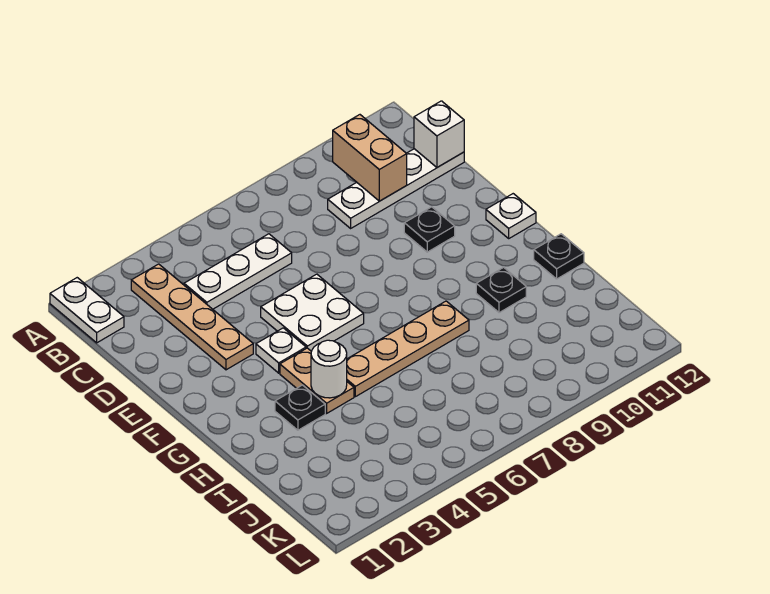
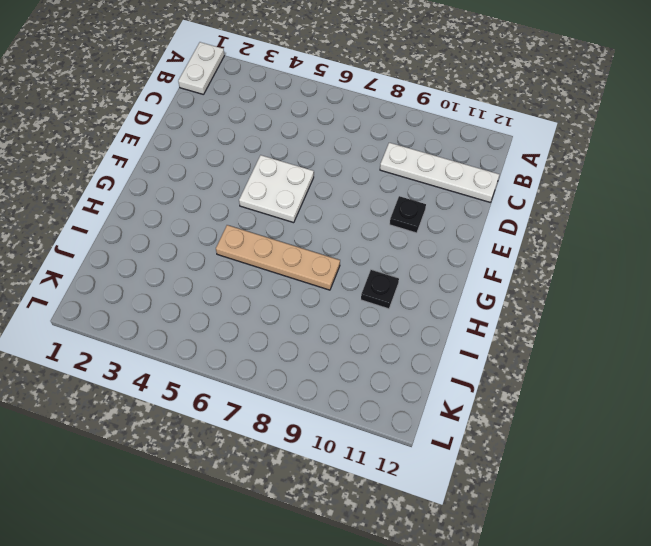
none -> tan plate B3:E3 level 1
none -> white plate C4:C6 level 1
none -> white plate F4 level 1

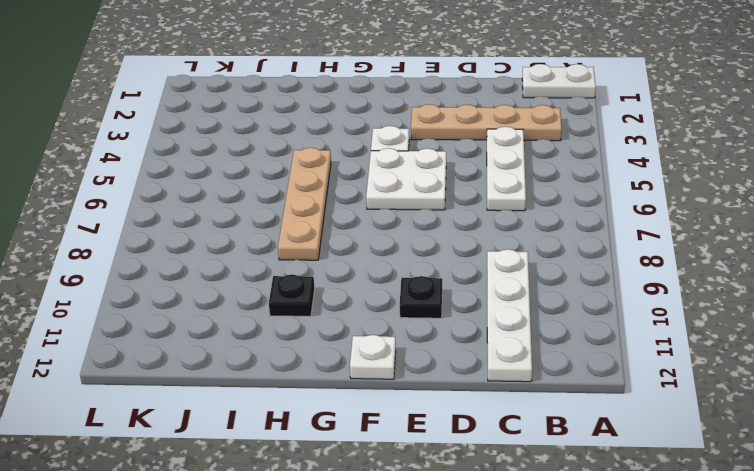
none -> tan plate G4:H4 level 1
none -> black plate H3 level 1
none -> black plate H12 level 1

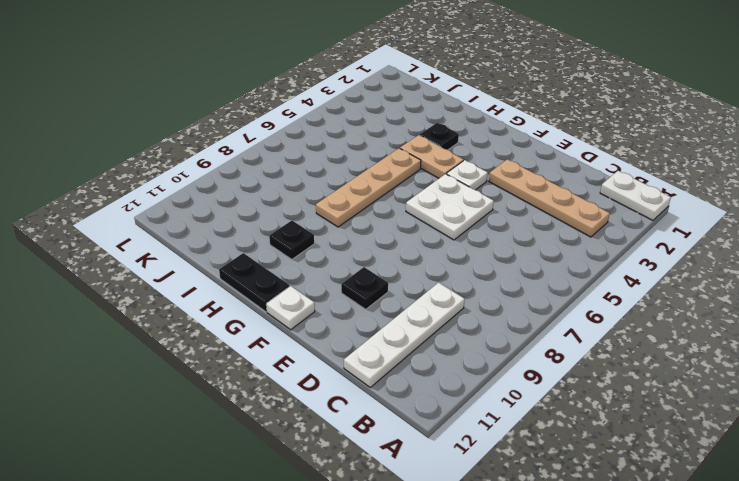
black plate G12:H12 level 1 -> black plate H12 level 1
none -> white plate C4:C6 level 1
none -> tan brick B10:C10 level 2
none -> white brick C12 level 2

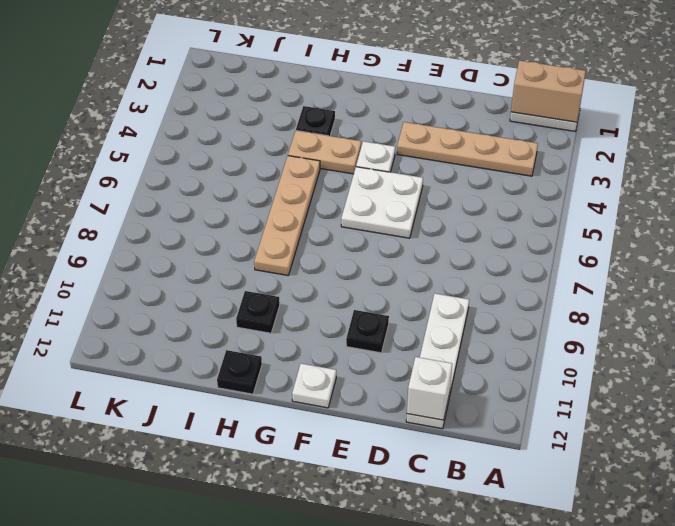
tan brick A1:B1 level 2 -> tan brick B10:C10 level 2
none -> white plate C4:C6 level 1
none -> white round brick H4 level 2

